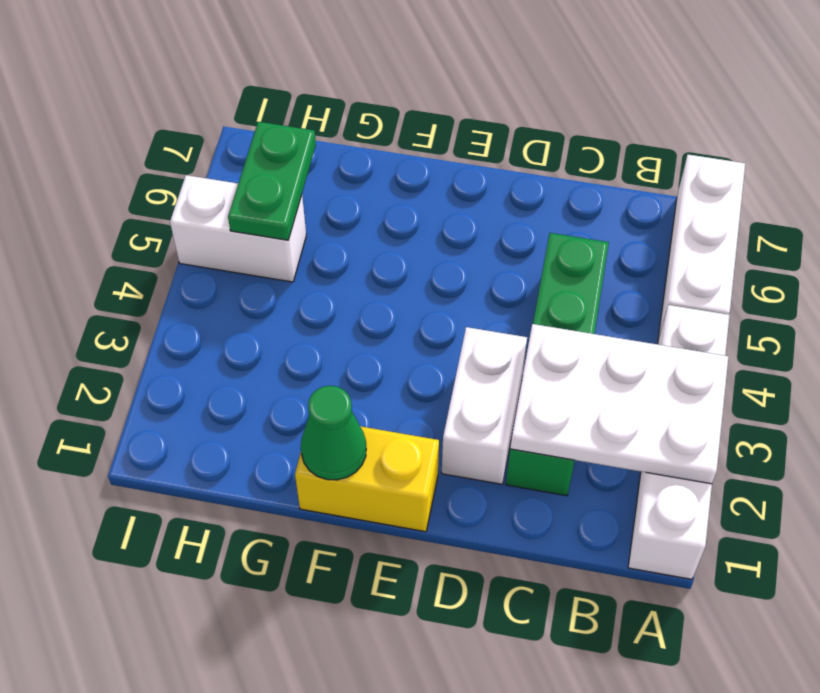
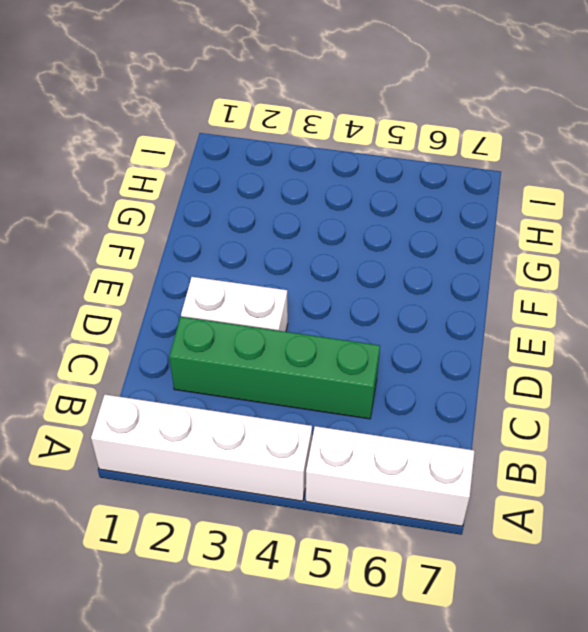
none -> yellow brick E1:F1 level 1
none -> white brick H5:I5 level 1

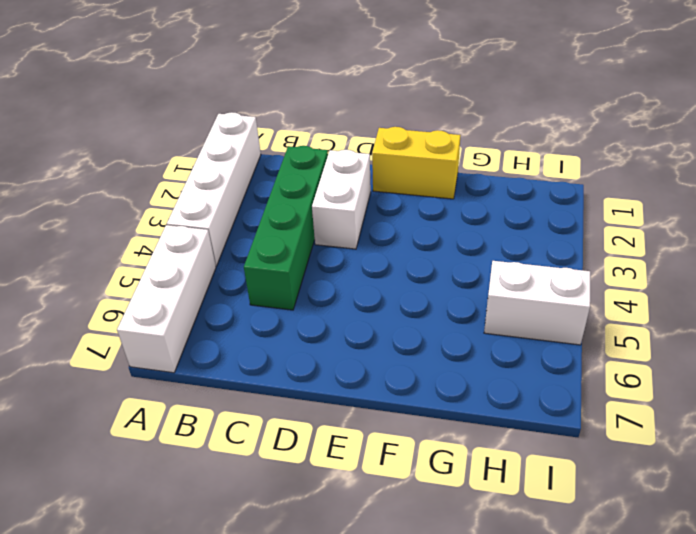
none -> white plate A2:C3 level 2
none -> green cone F1 level 2

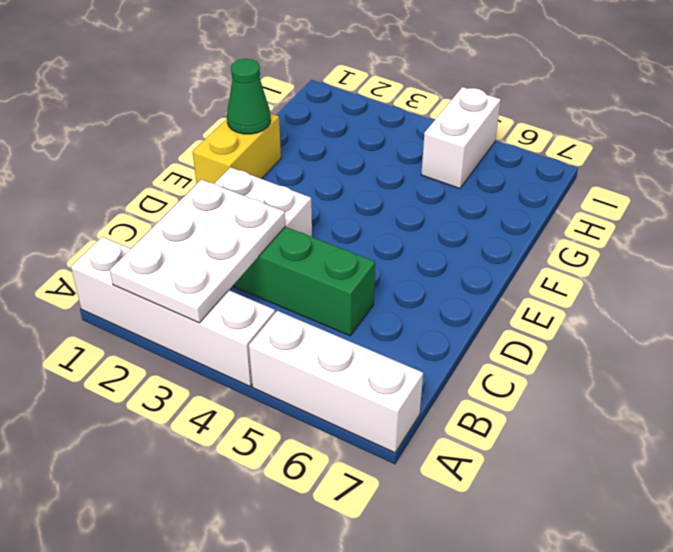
none -> green plate H5:H6 level 2

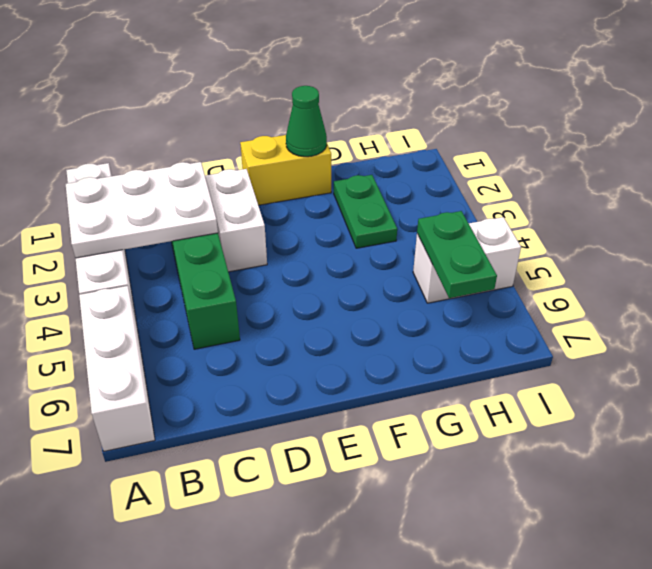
green plate G2:G3 level 1 -> none

